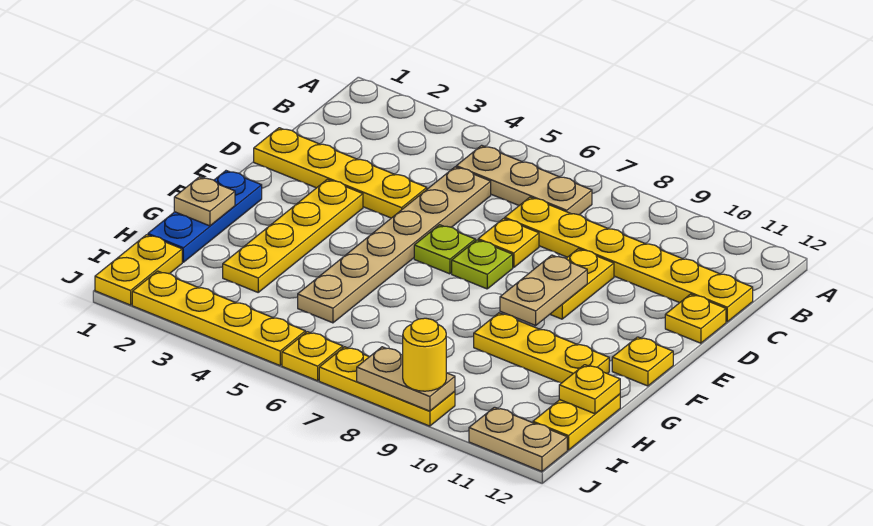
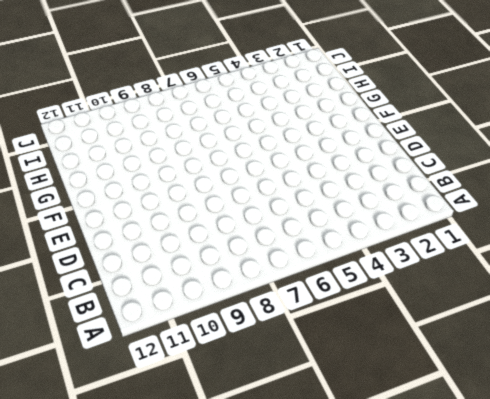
none -> tan plate B5:B7 level 1
none -> tan plate C5:H5 level 1
none -> yellow plate C7:C12 level 1

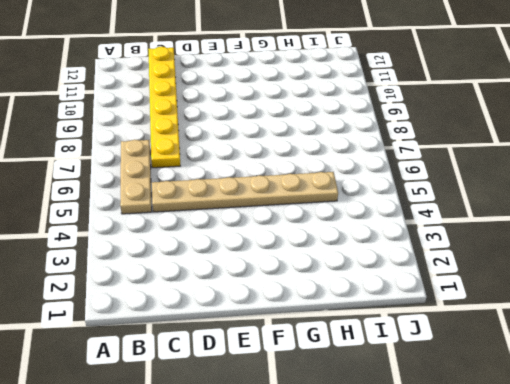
none -> yellow plate D1:D4 level 1
none -> yellow plate D7 level 1
none -> yellow plate D9:E9 level 1

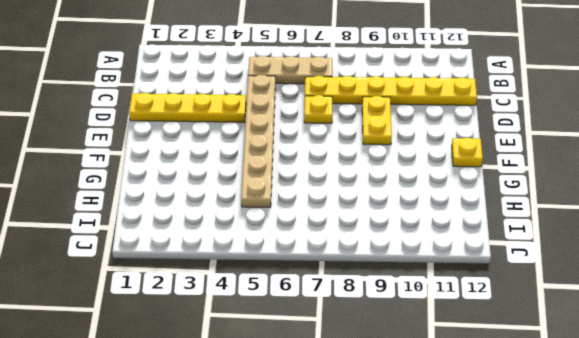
none -> yellow plate D12 level 1
none -> yellow plate E3:H3 level 1
none -> lime plate E6 level 1

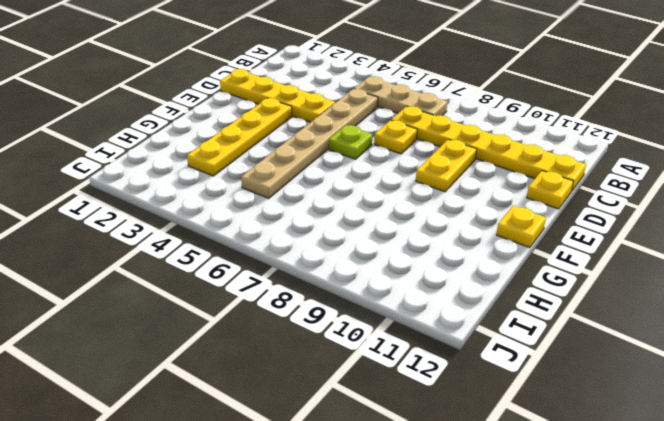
none -> lime plate E7 level 1
none -> blue plate F1:H1 level 1
none -> yellow plate G9:G11 level 1

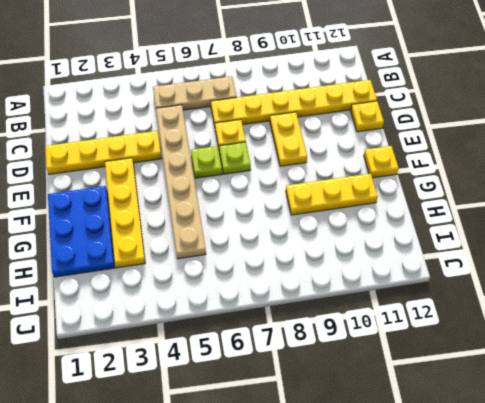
blue plate F1:H2 level 1 -> blue plate F1:H1 level 1
none -> yellow plate H12:I12 level 1
none -> yellow plate I1:J1 level 1
none -> yellow plate J2:J5 level 1

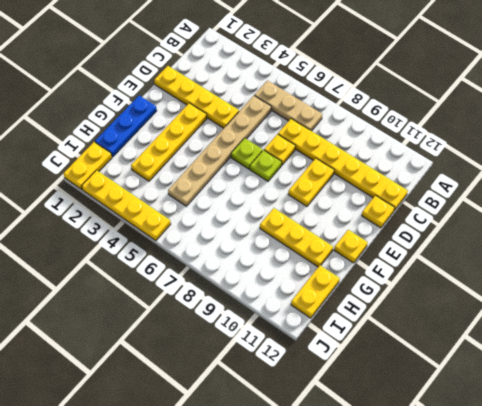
none -> yellow plate J6 level 1
none -> yellow plate J7:J9 level 1
none -> tan plate J11:J12 level 1

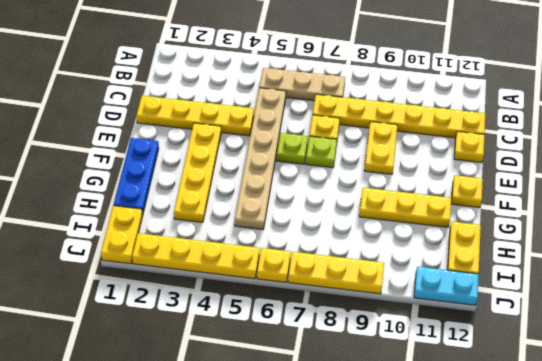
cyan plate J11:J12 level 1 -> tan plate J11:J12 level 1
none -> tan plate E9:F9 level 2
none -> tan plate G1 level 2
none -> yellow plate H12 level 2

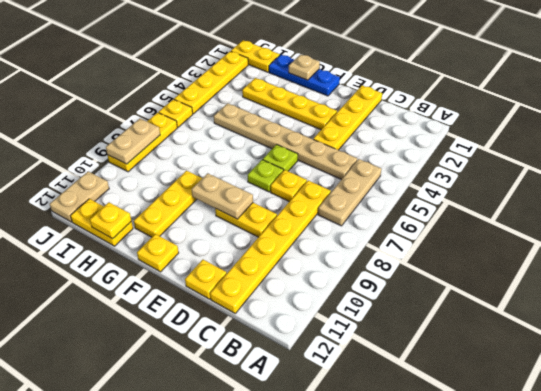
none -> yellow round brick J9 level 3

